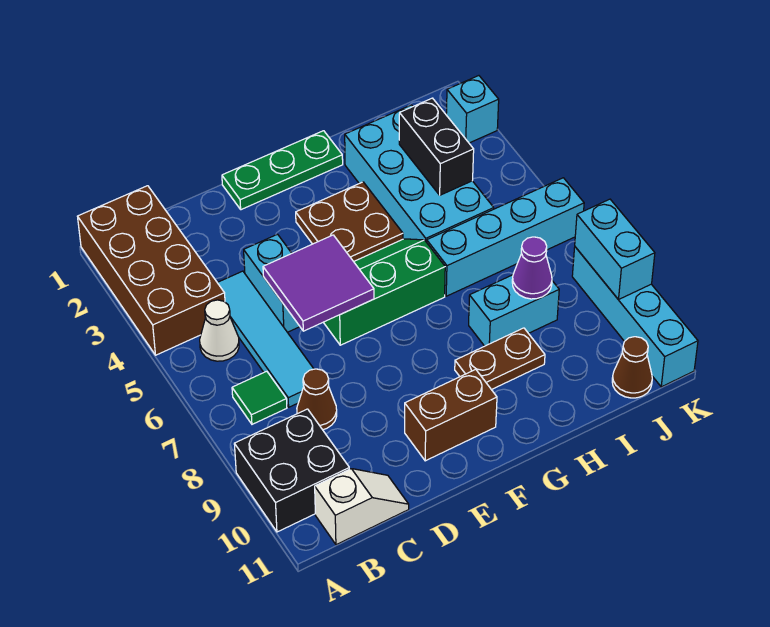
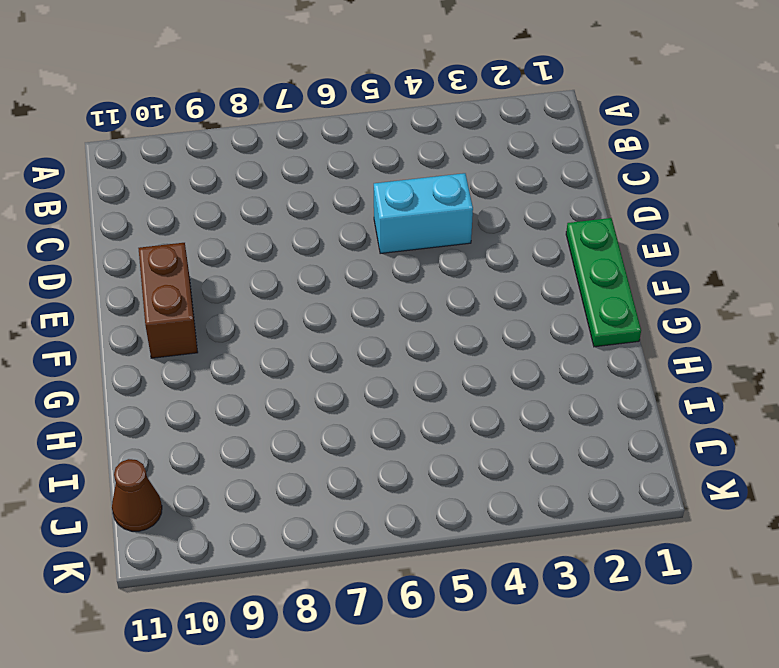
none -> brown brick A1:B4 level 1
none -> black brick A9:B10 level 1
none -> white cone B5 level 1

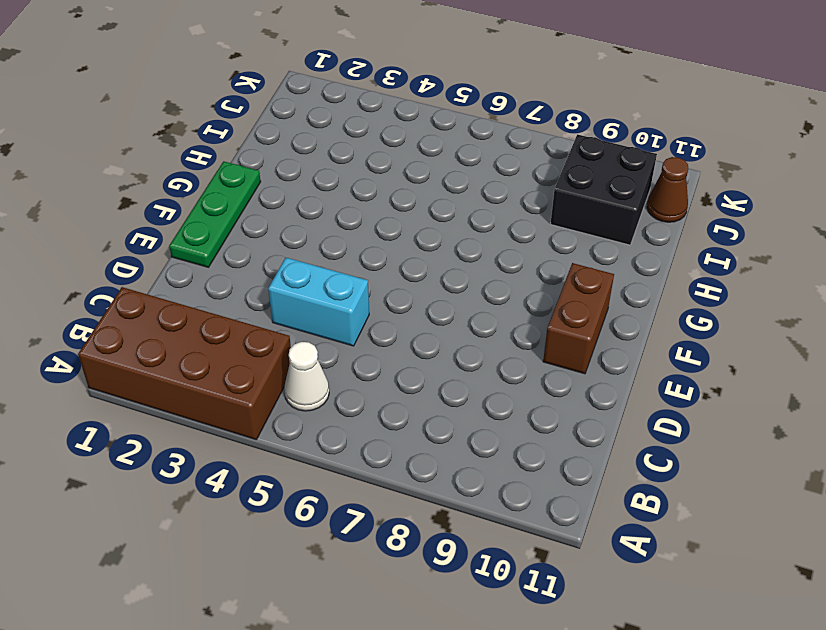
black brick I9:J10 level 1 -> black brick A9:B10 level 1
none -> green tile B7 level 1
none -> white slope B11:C11 level 1 top B
none -> cyan tile C4:C7 level 1

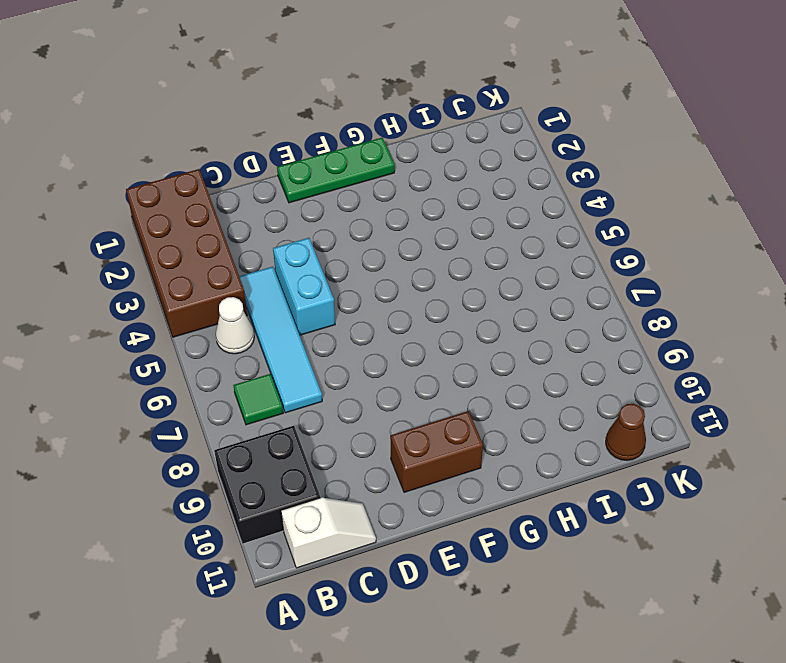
none -> brown cone C8 level 1
none -> green slope E5:G6 level 1 top 6
none -> brown plate F3:G4 level 1

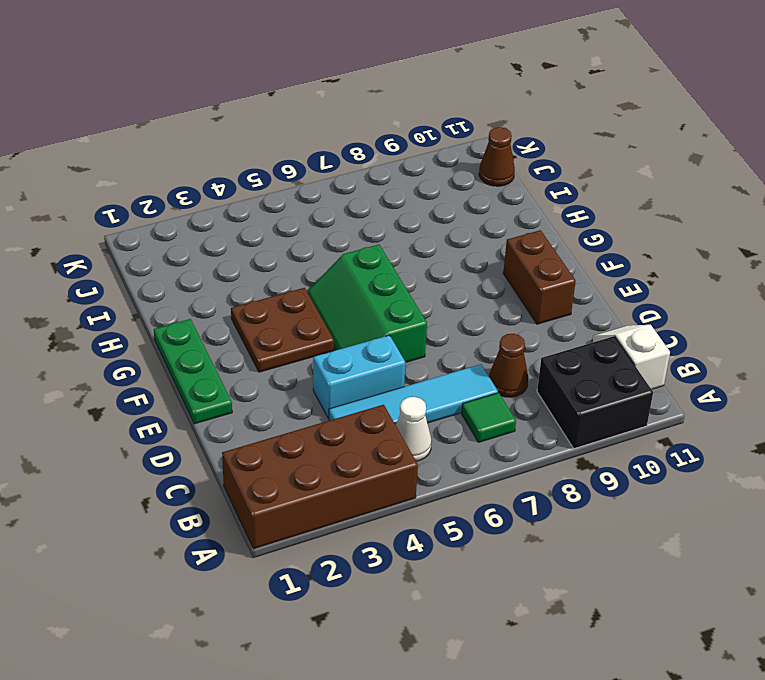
none -> brown plate G9:H9 level 1
none -> cyan brick H2:I5 level 1
none -> cyan brick H6:K6 level 1

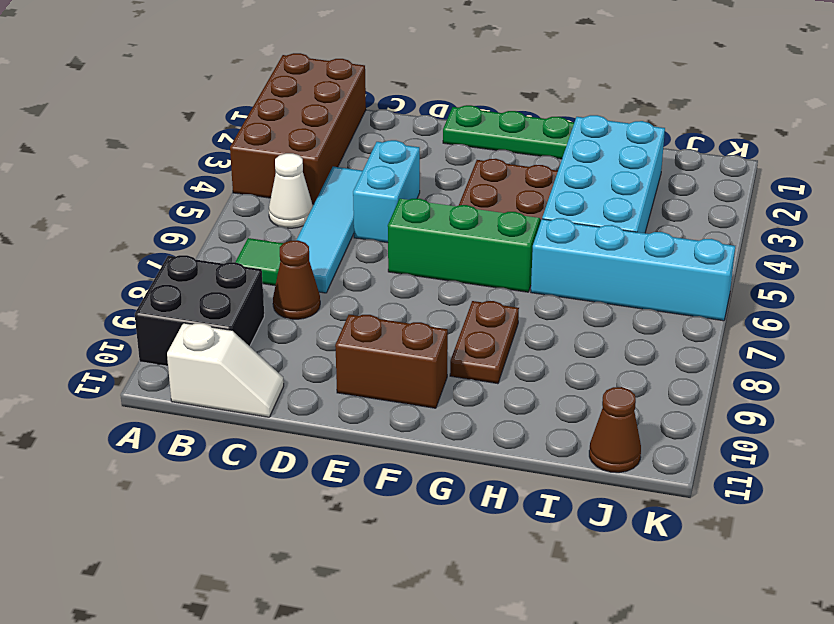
brown plate G8:G9 level 1 -> brown plate G9:H9 level 1
none -> cyan brick H8:I8 level 1
none -> cyan brick K2 level 1
none -> cyan brick K8:K11 level 1

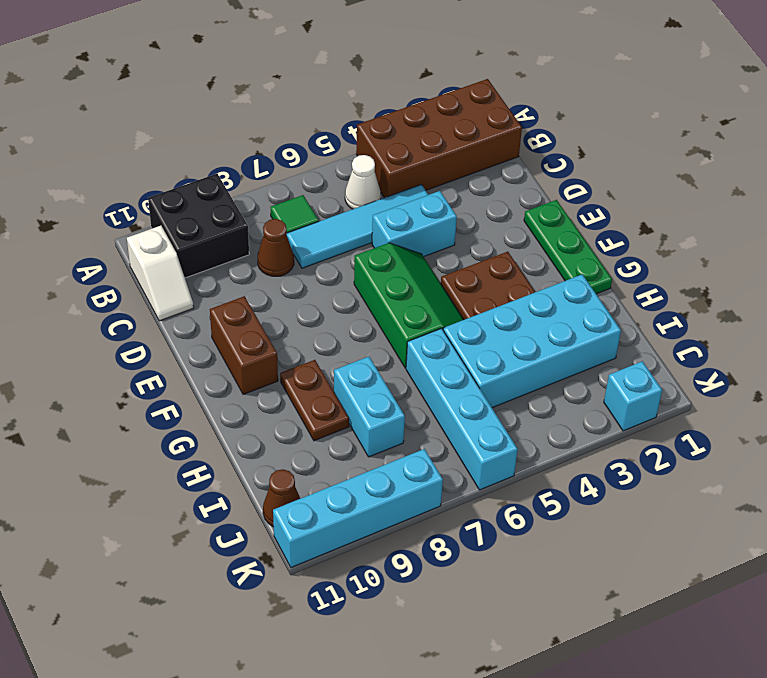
none -> purple tile D5:E6 level 2
none -> black brick I3:I4 level 2
none -> purple cone I8 level 2

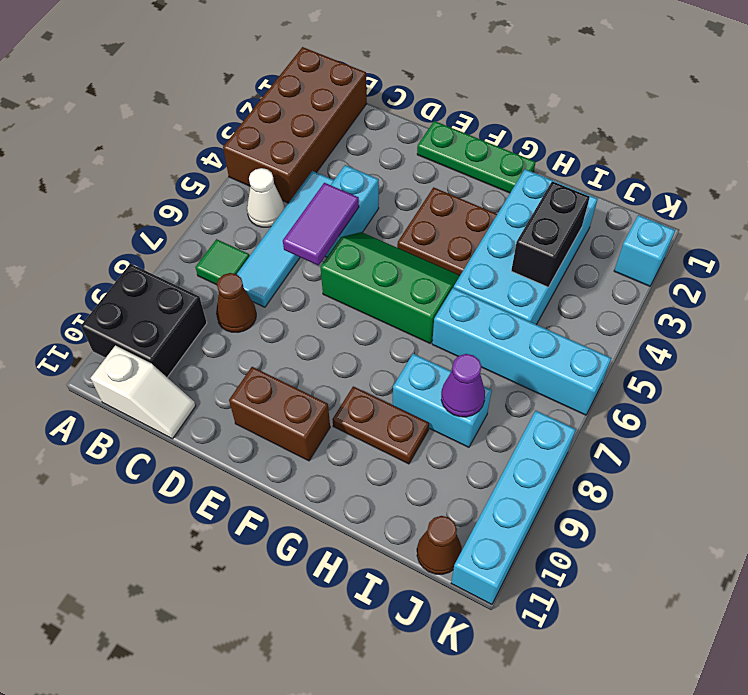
purple tile D5:D6 level 2 -> purple tile D5:E6 level 2
none -> cyan brick K8:K9 level 2

